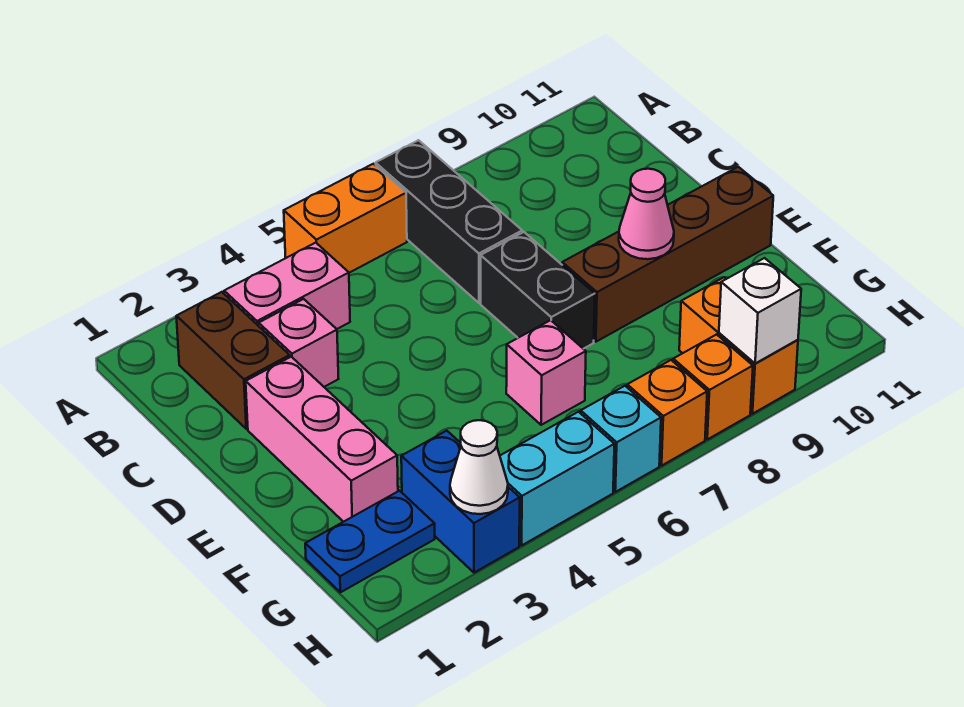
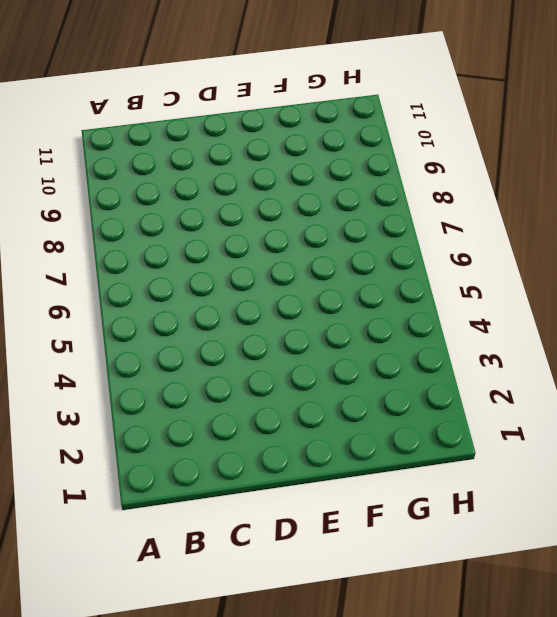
none -> orange brick A5:A6 level 1
none -> black brick A7:C7 level 1
none -> brown brick B2:C2 level 1

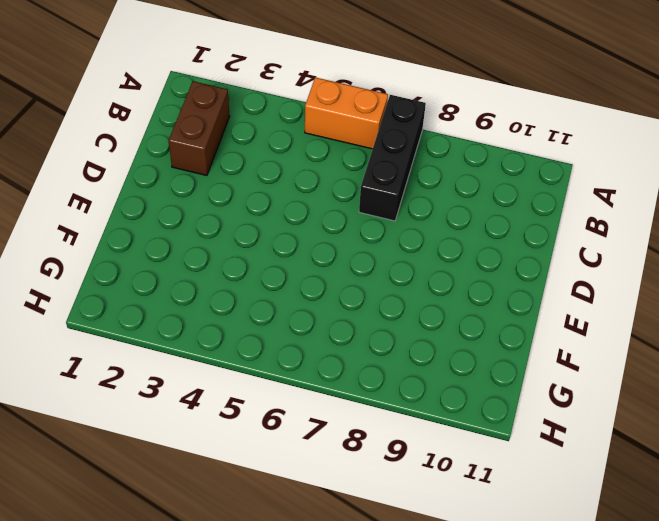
none -> pink brick B3:B4 level 1
none -> pink brick C3 level 1
none -> pink brick D2:F2 level 1

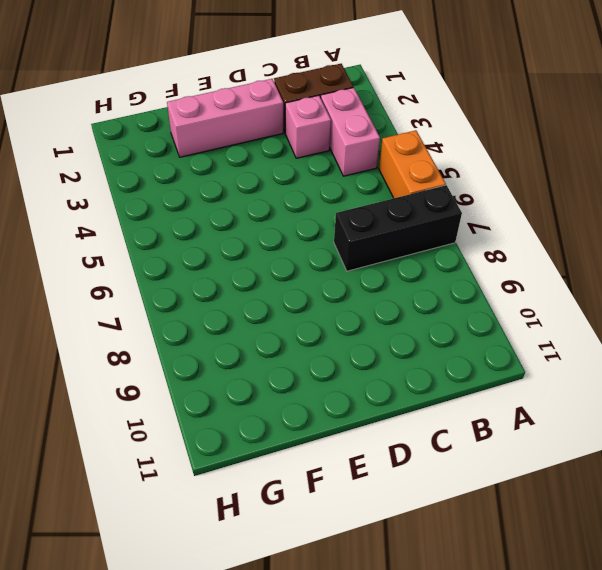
none -> black brick D7:E7 level 1
none -> brown brick E8:E11 level 1
none -> pink brick F6 level 1

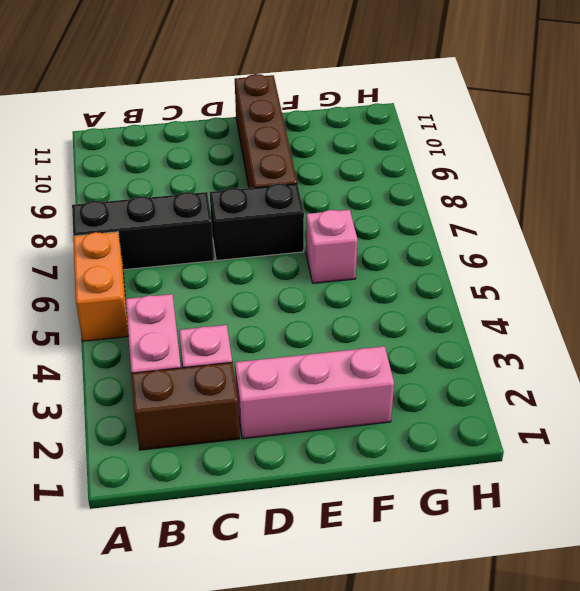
none -> blue plate G1:G2 level 1
none -> blue brick G3:H3 level 1
none -> orange brick G9:H9 level 1

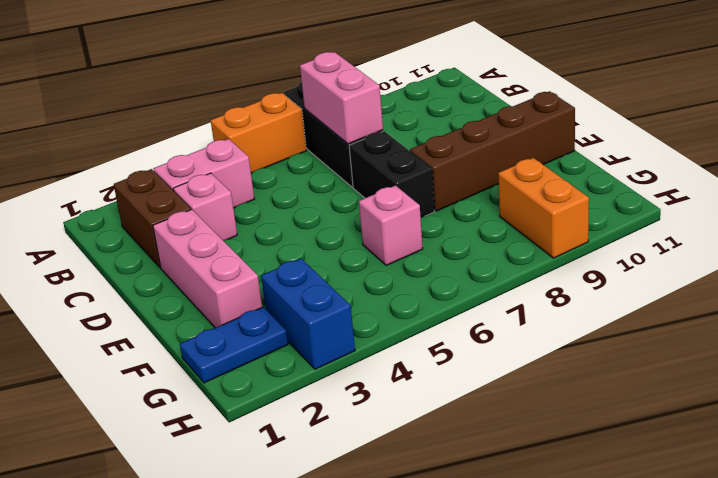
pink brick B7:C7 level 2 -> none
none -> cyan brick H4:H5 level 1
none -> cyan brick H6 level 1
none -> orange brick H7 level 1

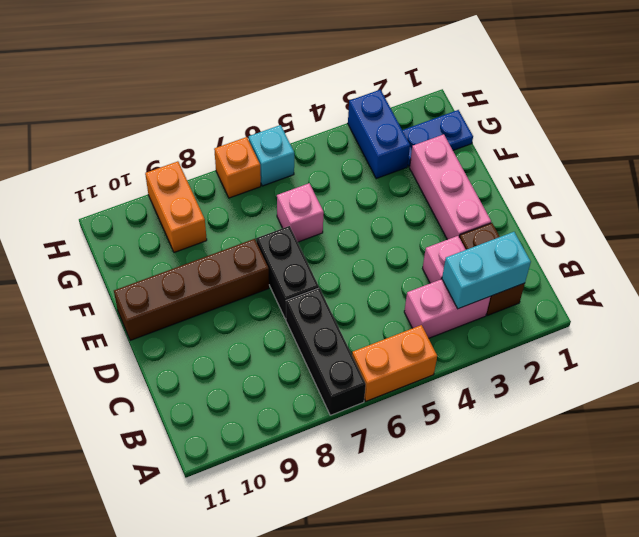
cyan brick B2:B3 level 2 -> cyan brick H4:H5 level 1
none -> orange brick H8 level 1
none -> pink cone E9 level 2
none -> white cone H3 level 2

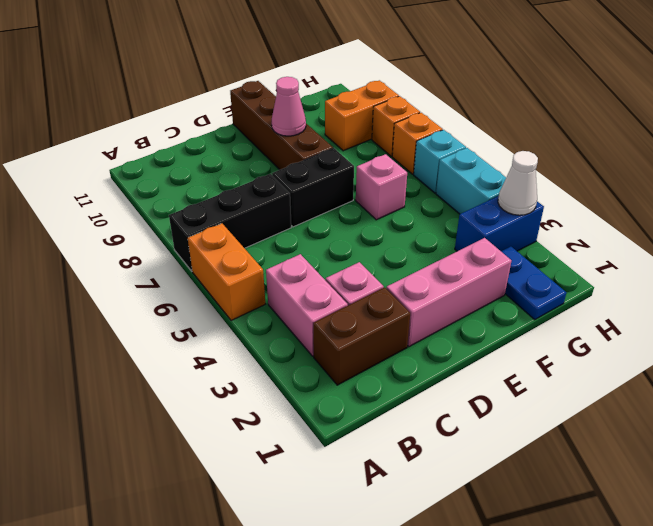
none -> white brick H9 level 2

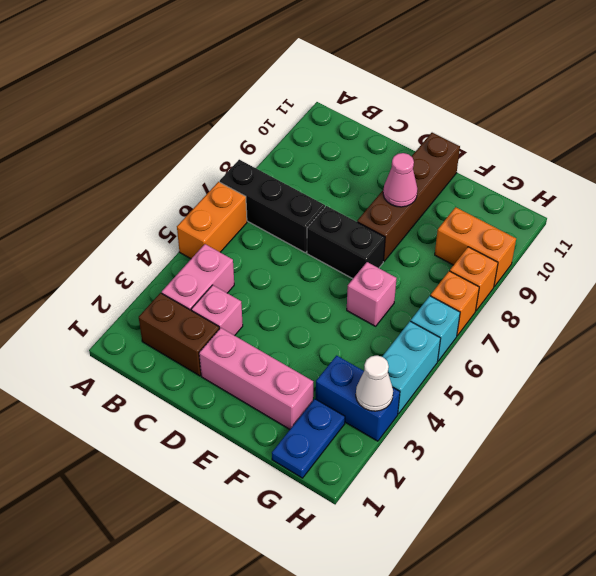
none -> white brick H9 level 2

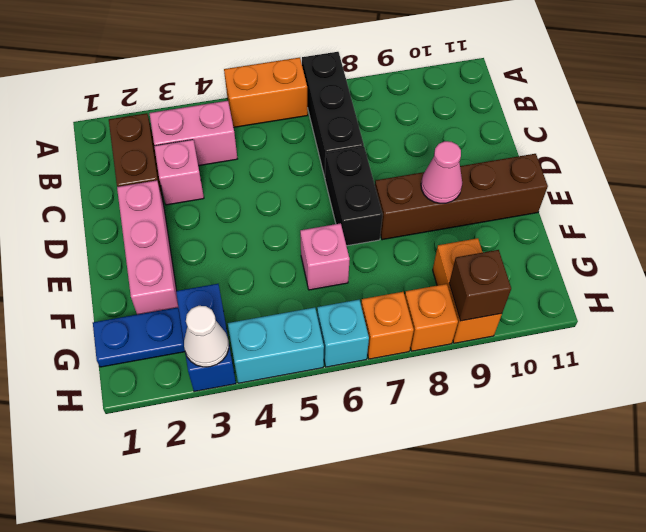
brown brick H9 level 2 -> white brick H9 level 2

